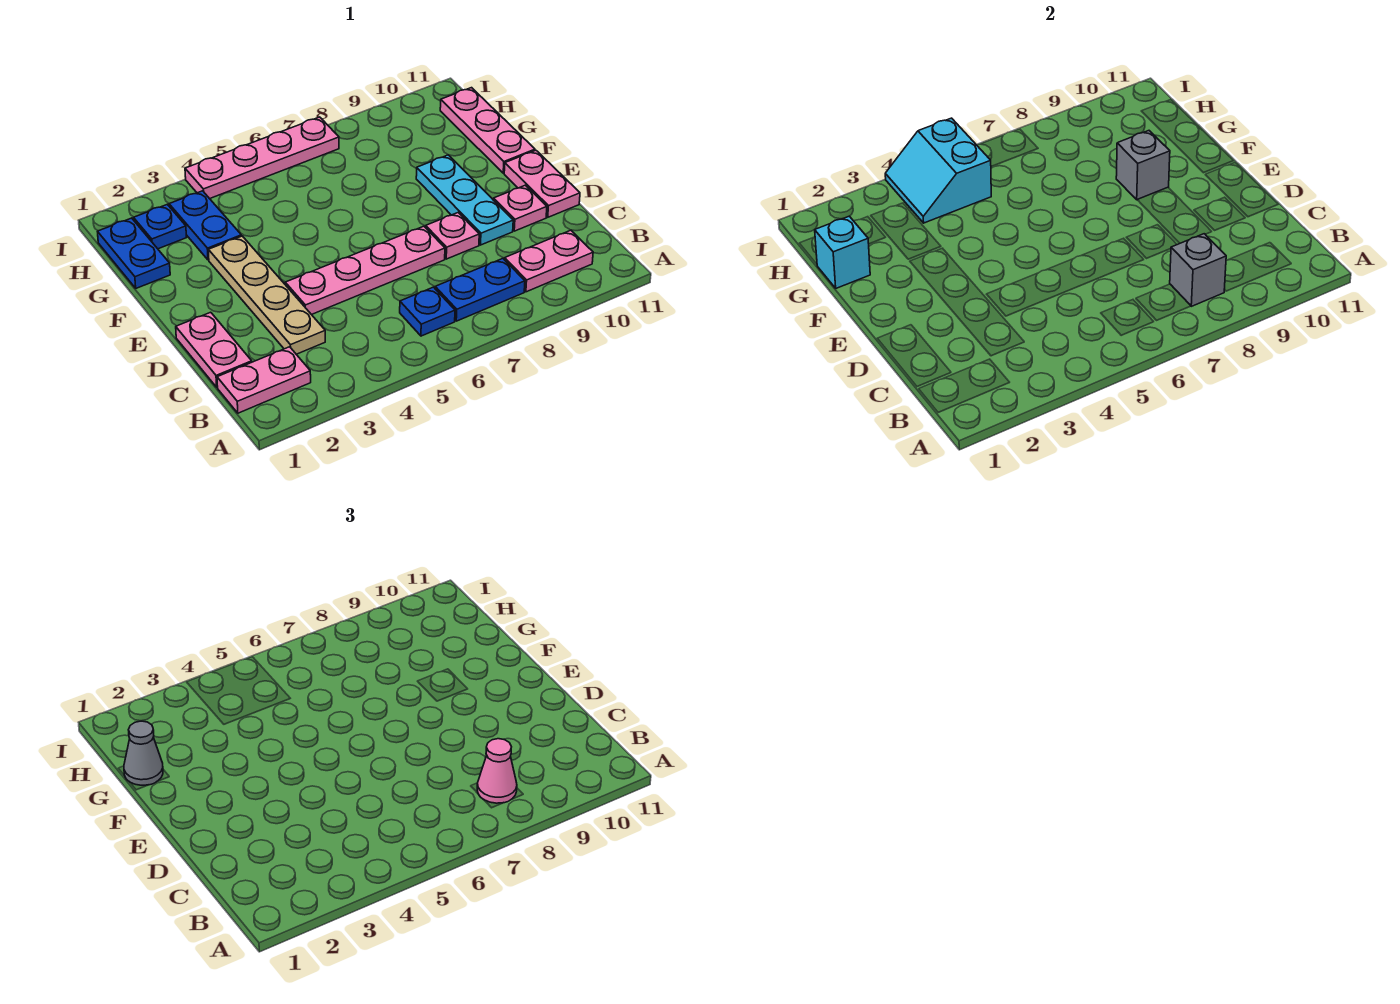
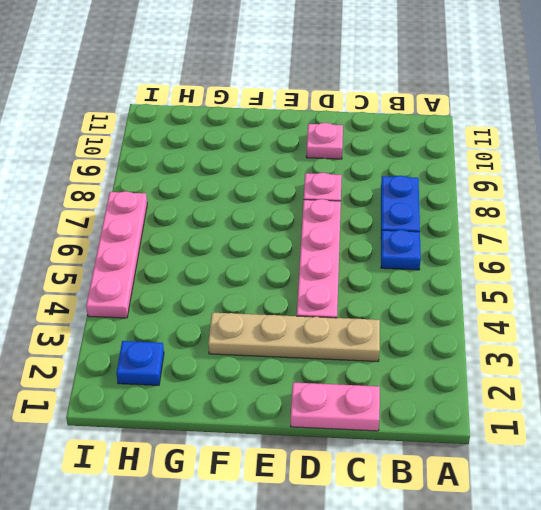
none -> pink plate B1:B2 level 1
none -> pink plate B9:B10 level 1
none -> cyan plate D9:F9 level 1

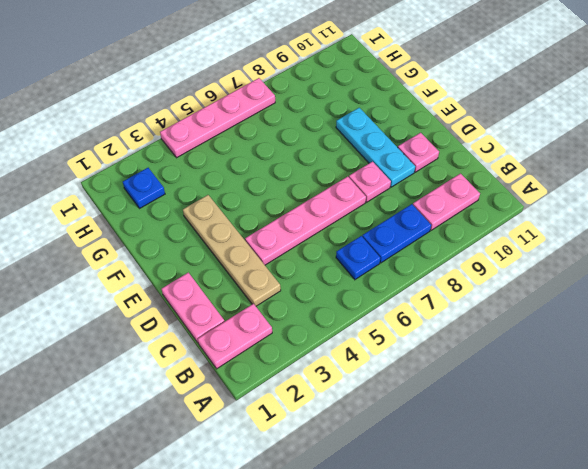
none -> pink plate D11:E11 level 1
none -> pink plate F11:H11 level 1
none -> blue plate G1:H1 level 1

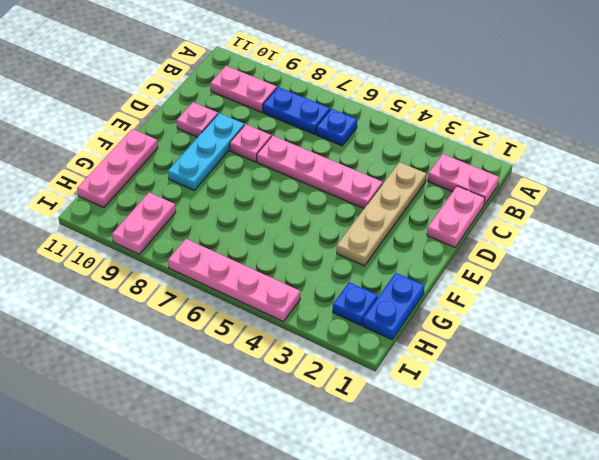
pink plate H9:I9 level 1 -> pink plate D11:E11 level 1
none -> blue plate G3:H3 level 1
none -> grey brick B8 level 2
none -> grey brick F9 level 2

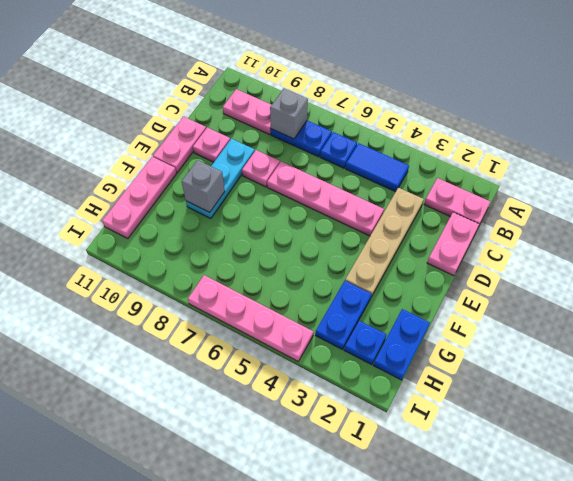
blue tile B4:B5 level 1 -> none
none -> cyan brick G1 level 2
none -> cyan slope H4:I5 level 2 top 5
none -> pink cone B8 level 3

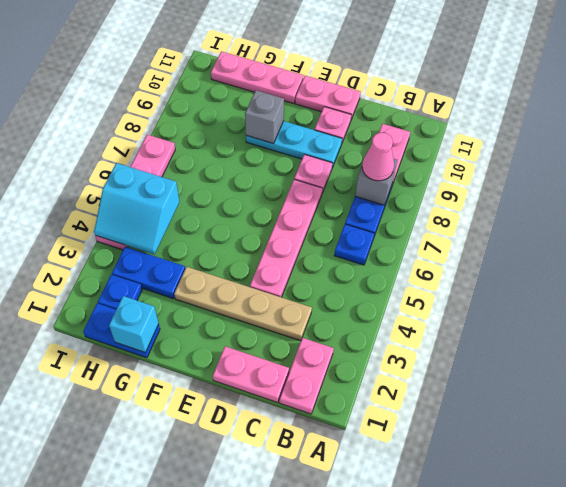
none -> grey cone G1 level 3

